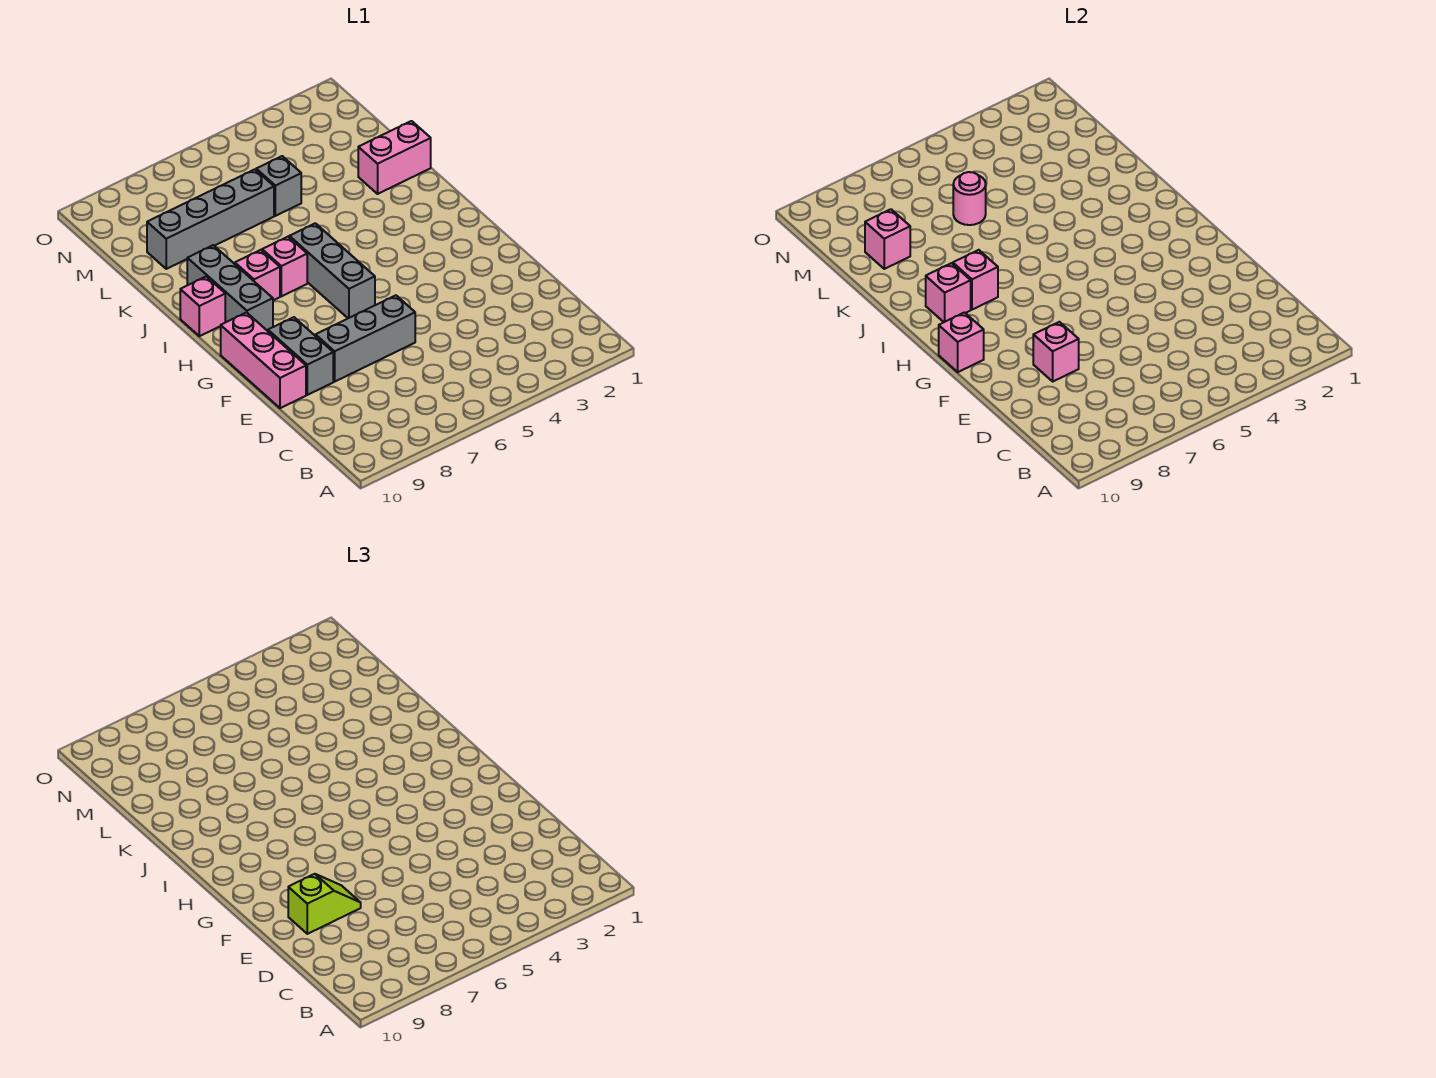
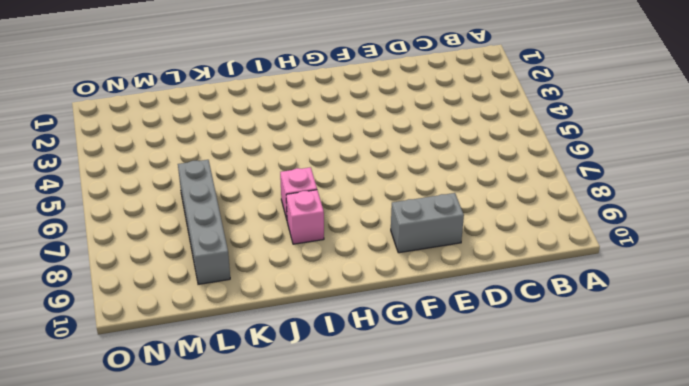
none -> grey brick E6:E8 level 1
none -> pink brick E10:G10 level 1
none -> grey brick G6:I6 level 1

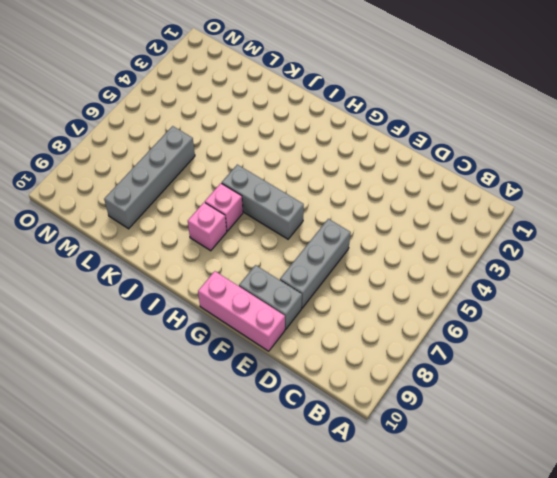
none -> grey brick H9:J9 level 1
none -> pink brick I10 level 1
none -> pink brick K1:K2 level 1

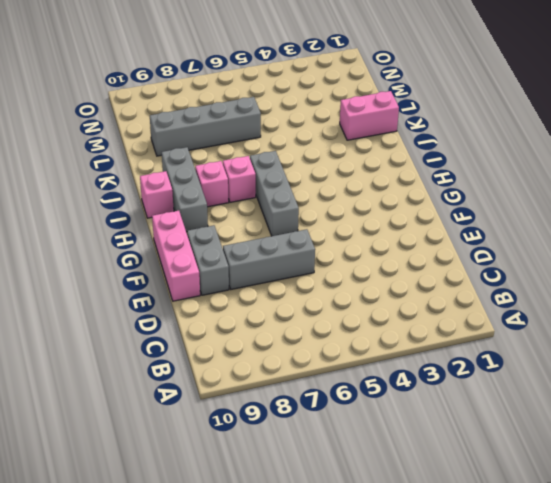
none -> grey brick L5 level 1
none -> pink brick E8 level 2
none -> pink brick G10 level 2

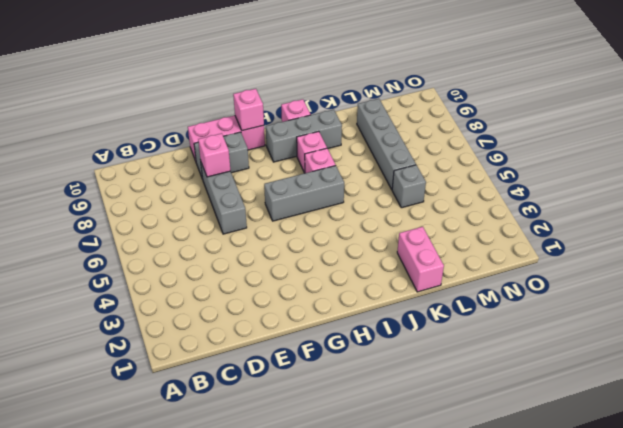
none -> pink brick I8 level 2
none -> pink brick I9 level 2
none -> pink round brick L6 level 2

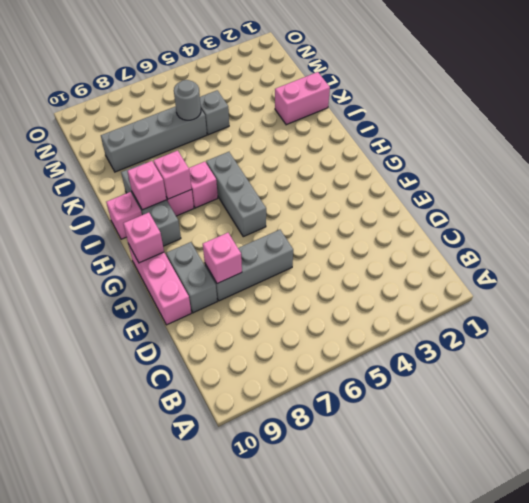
grey round brick L6 level 2 -> pink round brick L6 level 2
none -> pink brick L9 level 2
none -> lime slope E8:E9 level 3 top 9

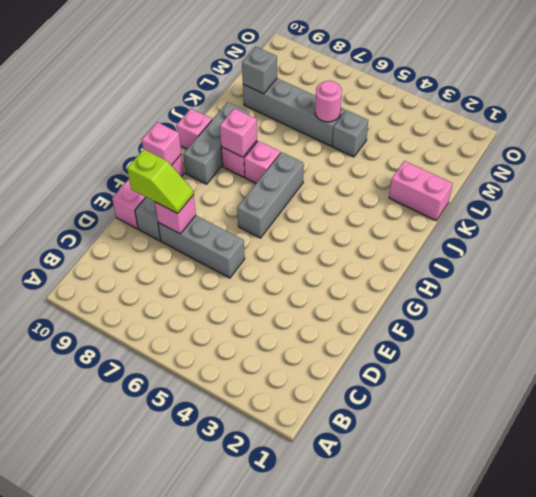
grey brick L9 level 2 -> pink brick L9 level 2
none -> pink brick I9 level 2

